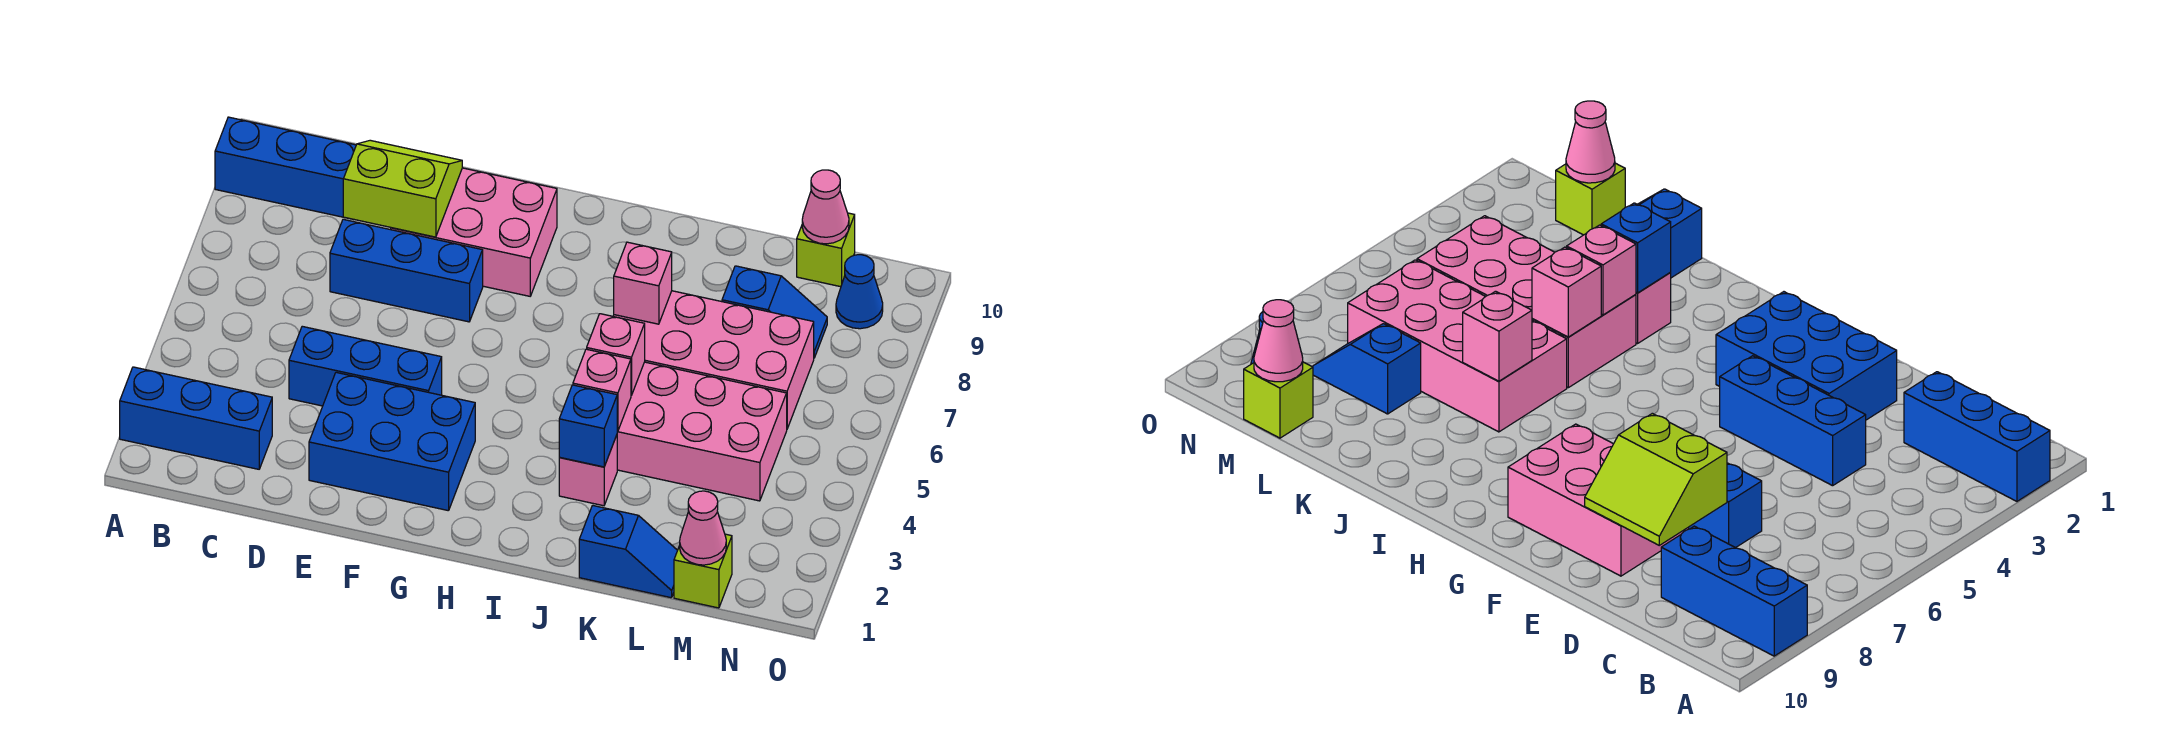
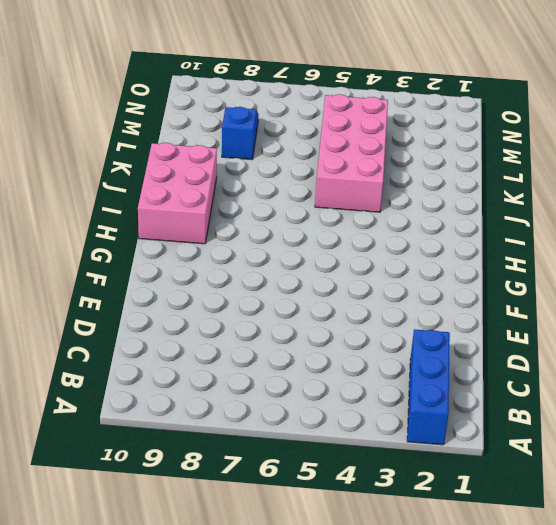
pink brick H9:J10 level 1 -> pink brick E8:G9 level 1
none -> blue brick A9:C9 level 1
none -> blue brick D4:F4 level 1
none -> blue brick D7:F7 level 1

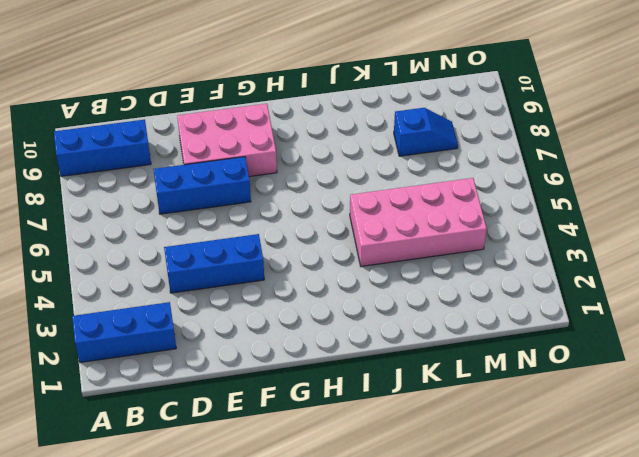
none -> blue brick E2:G3 level 1
none -> pink brick J3 level 1
none -> pink brick J6:M7 level 1

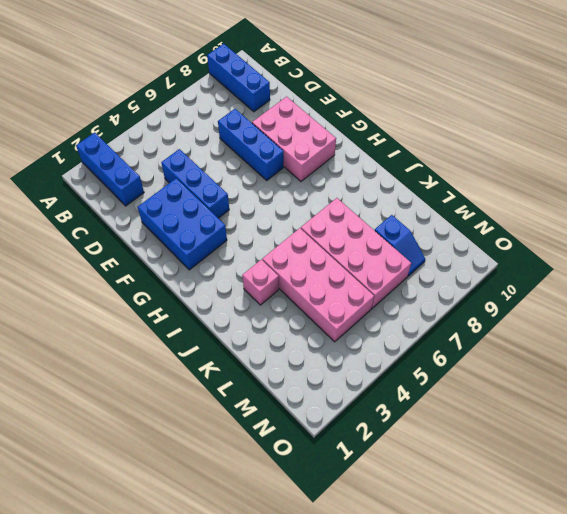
none -> blue slope K1:L1 level 1 top K
none -> lime brick M1 level 1
none -> lime brick M10 level 1

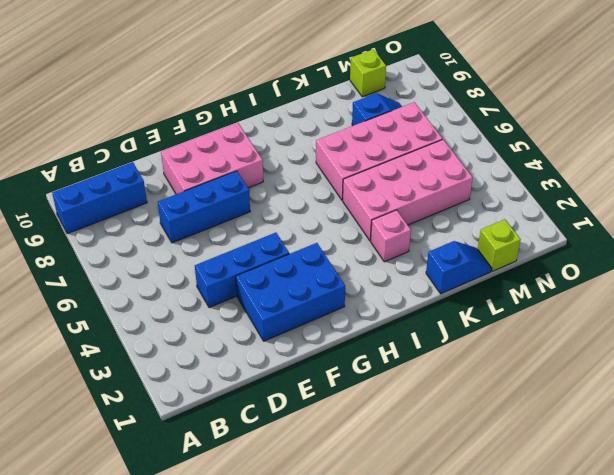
none -> blue brick A2:C2 level 1
none -> blue cone N9 level 1
none -> lime slope D8:E9 level 2 top 8

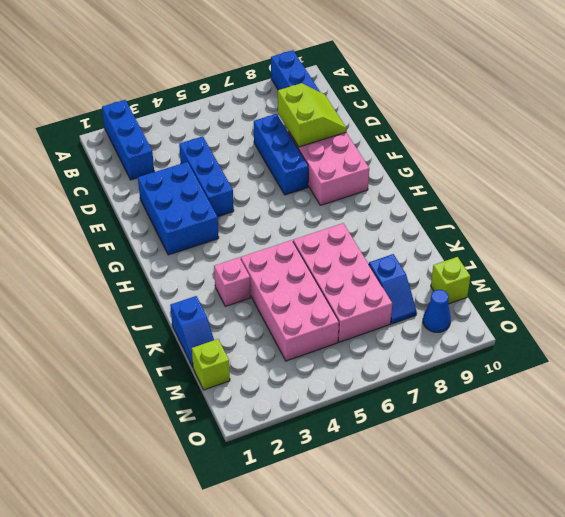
none -> blue brick J3 level 2
none -> pink brick J4 level 2
none -> pink brick J5 level 2

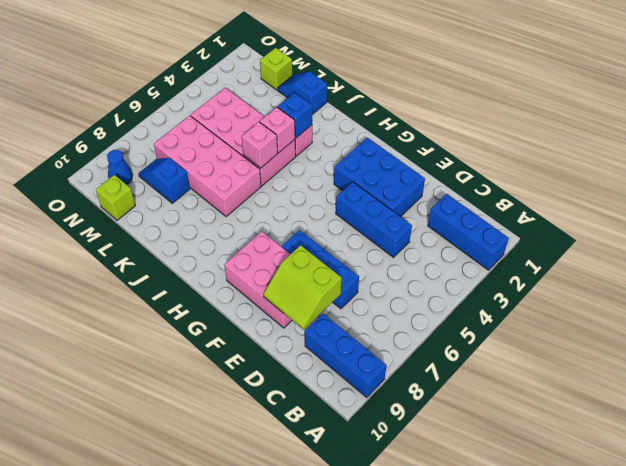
none -> pink brick J7 level 2
none -> pink cone M1 level 2
none -> pink cone M10 level 2

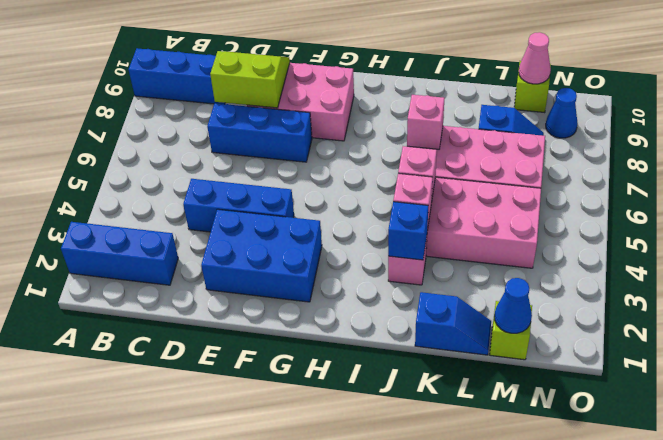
blue cone M1 level 2 -> pink cone M1 level 2

